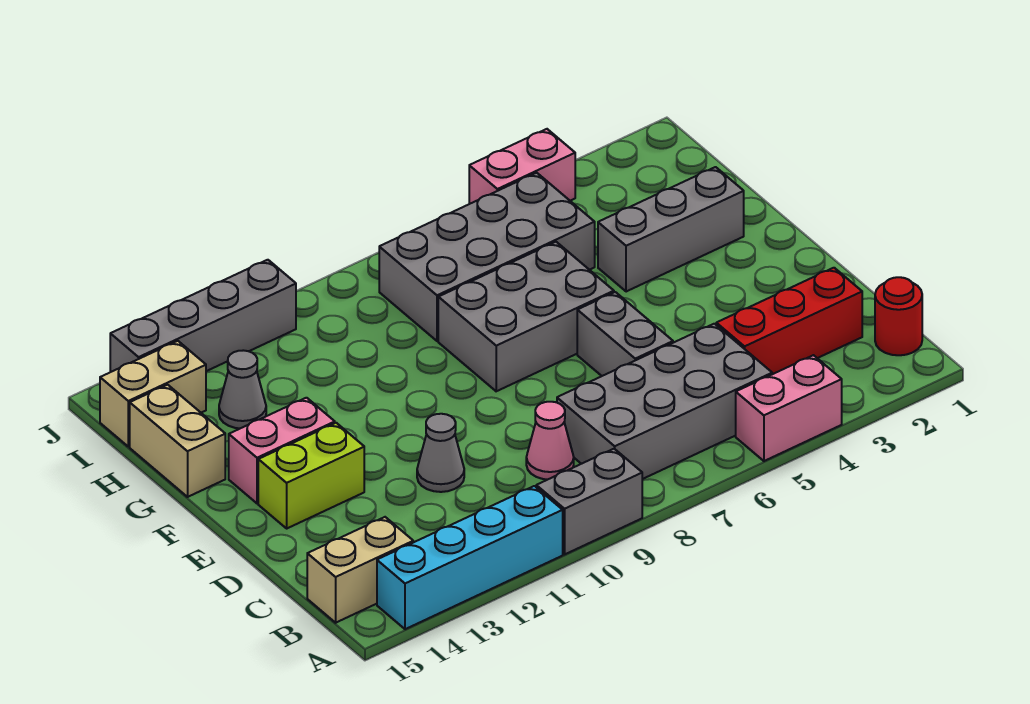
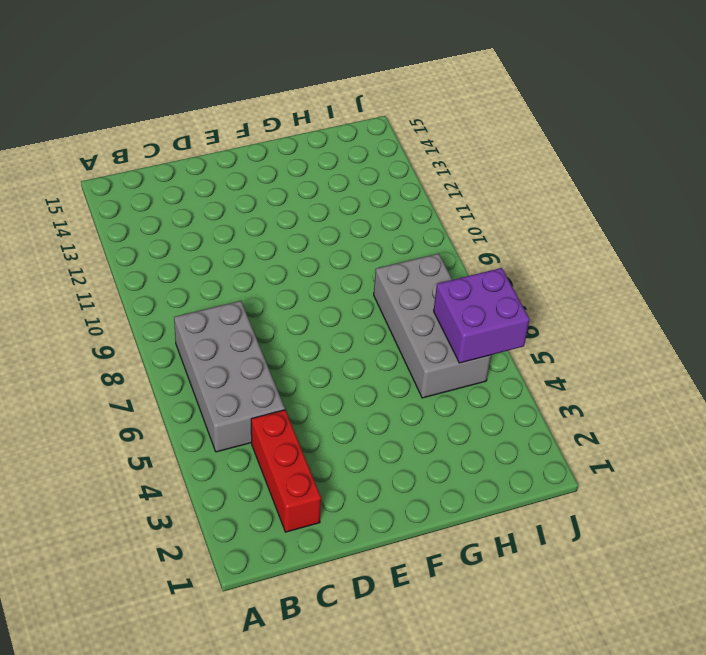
purple brick I5:J6 level 2 -> none
none -> pink brick A4:A5 level 1
none -> grey brick A9:A10 level 1
none -> cyan brick A11:A14 level 1

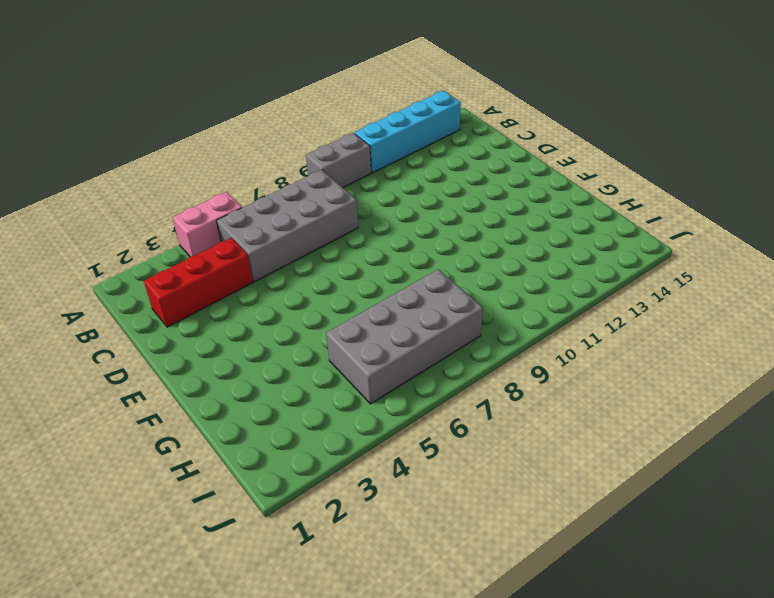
none -> red round brick B1 level 1
none -> tan brick B14:B15 level 1
none -> pink cone C9 level 1

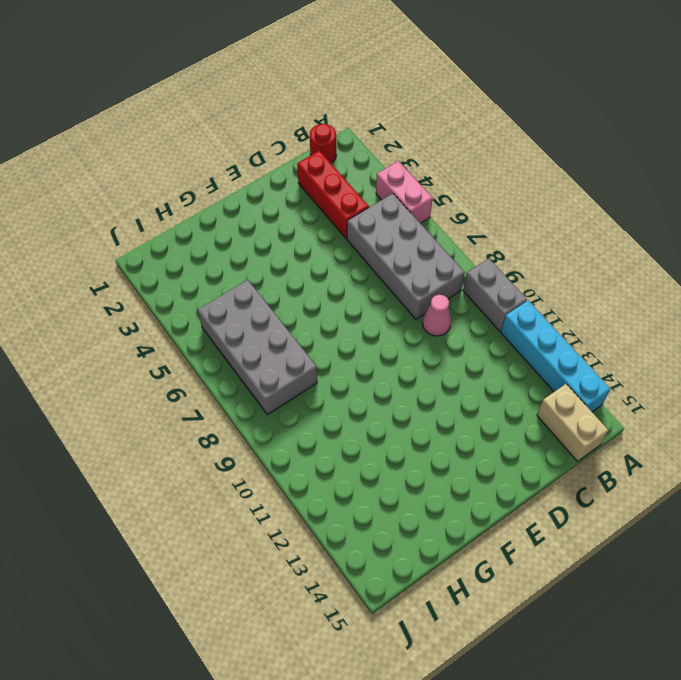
none -> grey brick D6:E6 level 1
none -> grey cone D11 level 1
none -> lime brick E13:E14 level 1

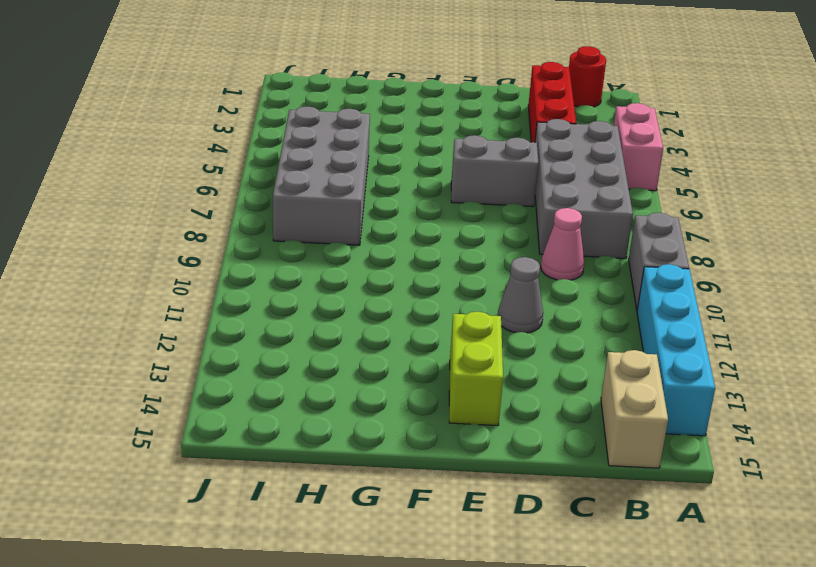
none -> grey brick F6:G8 level 1
none -> pink brick F13:F14 level 1
none -> grey brick G2:G4 level 1

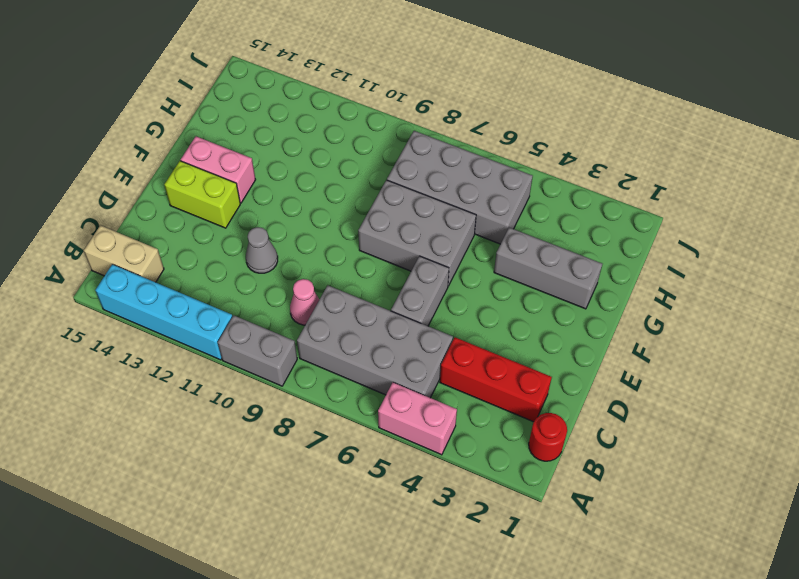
none -> tan brick G15:H15 level 1
none -> grey cone H13 level 1
none -> tan brick I14:I15 level 1

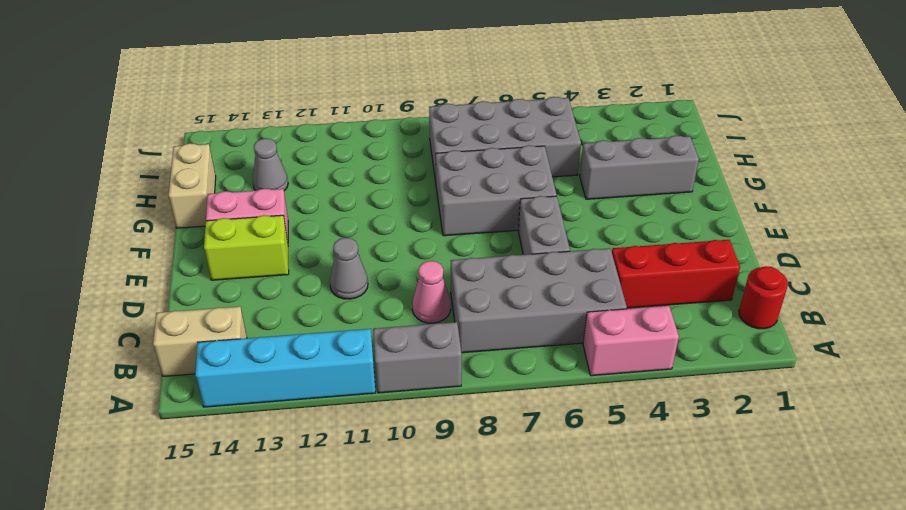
none -> tan brick I14:I15 level 1
none -> pink brick J4:J5 level 1
none -> grey brick J11:J14 level 1

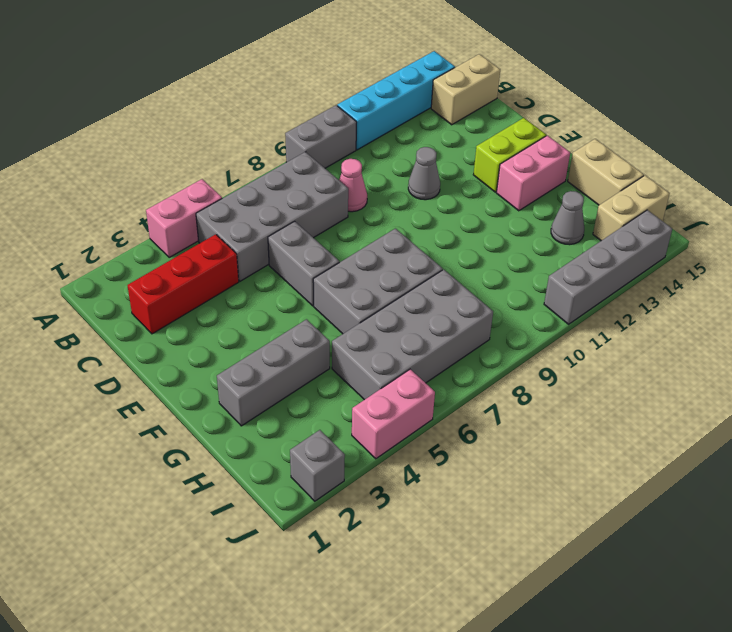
grey brick J2 level 1 -> none
none -> red round brick B1 level 1

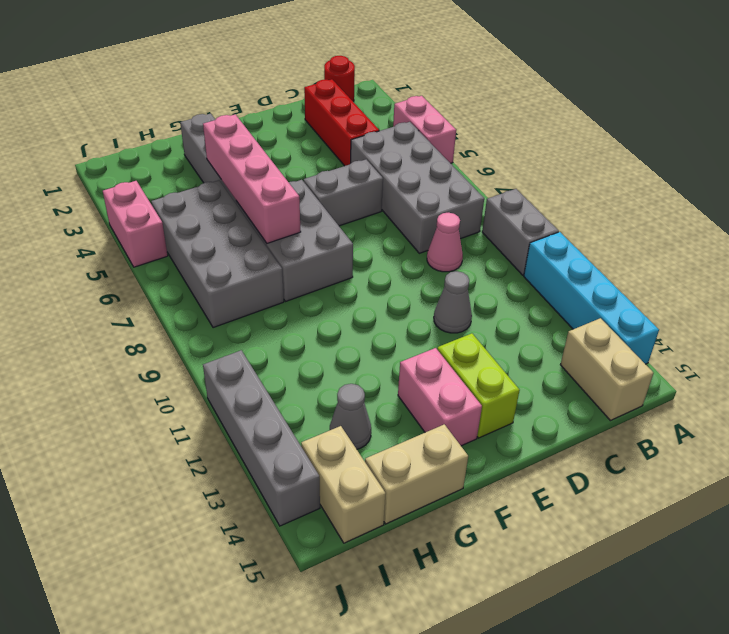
pink brick G4:G7 level 2 -> none

